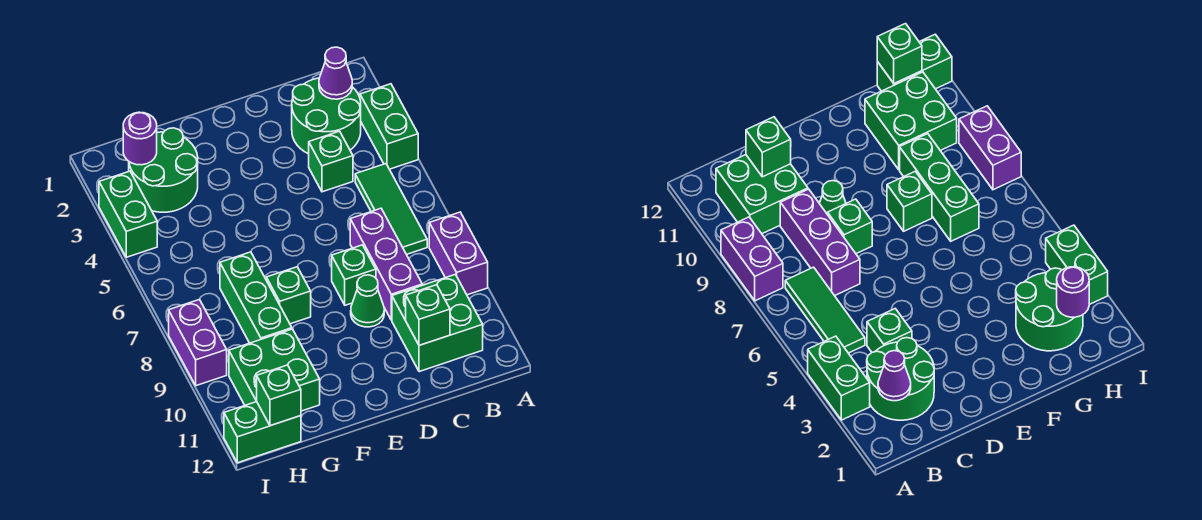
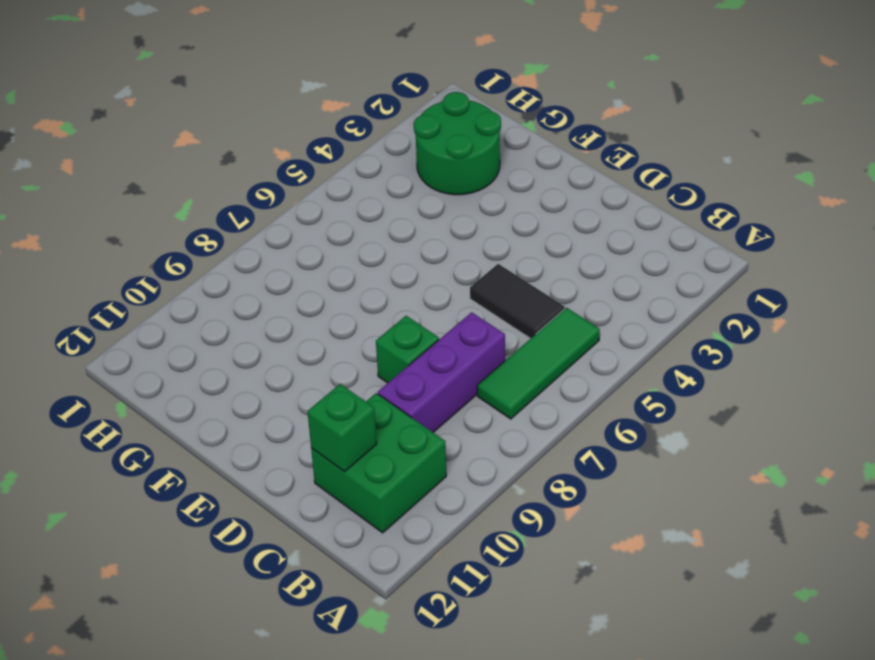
black tile C5:D5 level 1 -> none
none -> green brick A3:A4 level 1
none -> purple brick A8:A9 level 1
none -> green round brick B2:C3 level 1

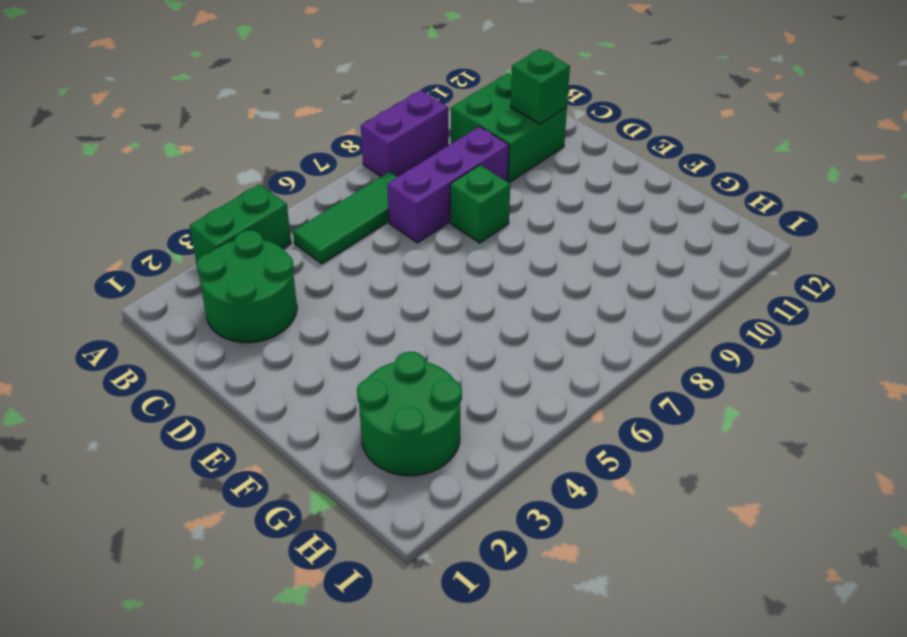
none -> green brick C4 level 1
none -> green cone D9 level 1
none -> green brick F8 level 1

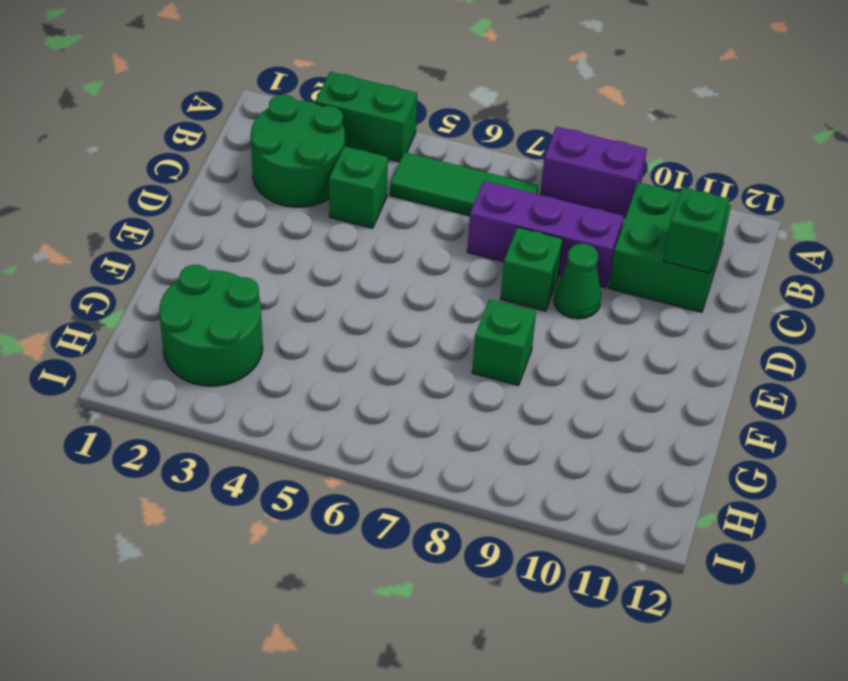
none -> green brick G7:G9 level 1
none -> green brick G10:H11 level 1
none -> green brick H12:I12 level 1

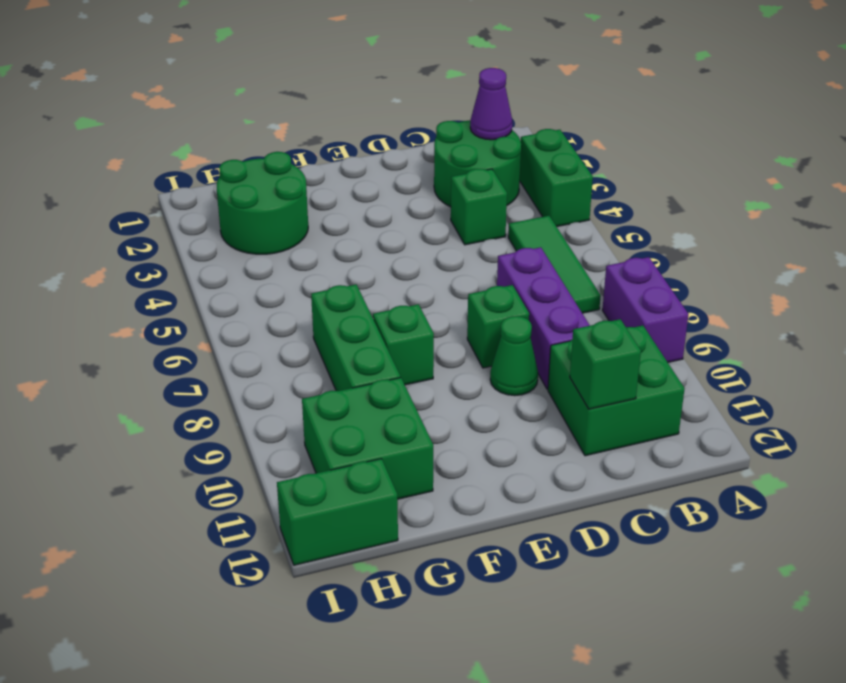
none -> green brick I3:I4 level 1
none -> purple brick I8:I9 level 1
none -> purple round brick H2 level 2

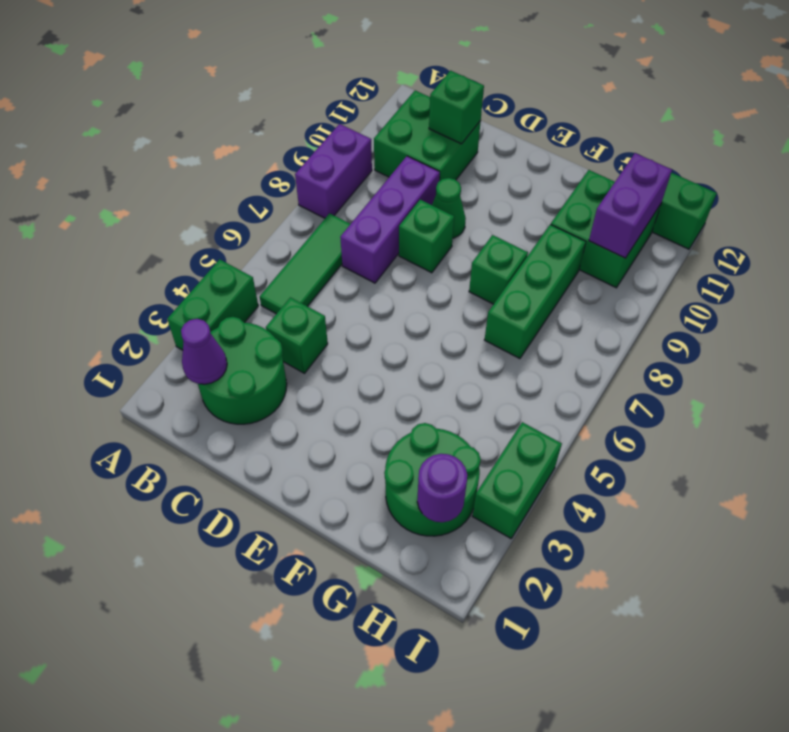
purple brick H10:H11 level 2 -> purple brick I8:I9 level 1
none -> green brick H12 level 2

